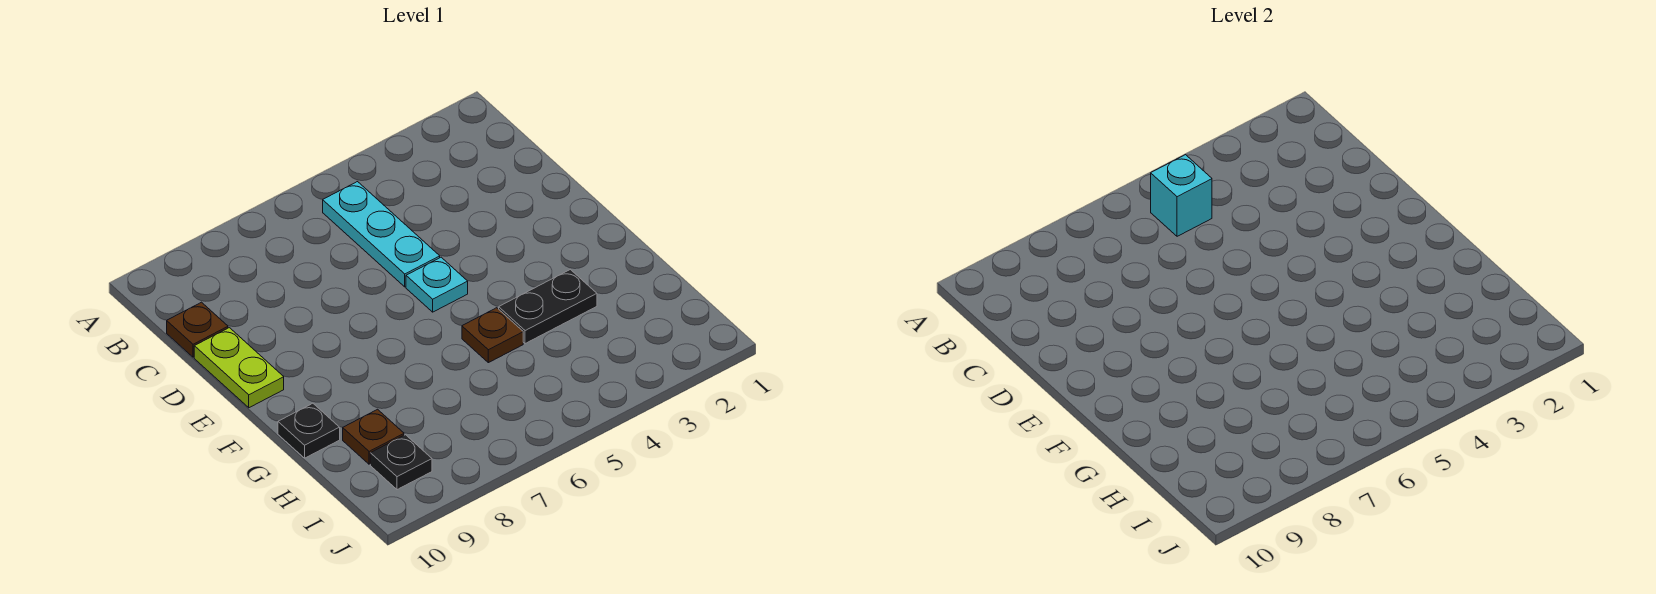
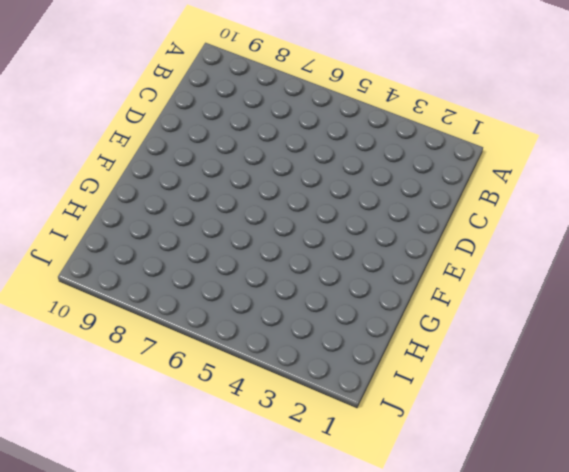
none -> cyan plate B5:D5 level 1
none -> brown plate C10 level 1

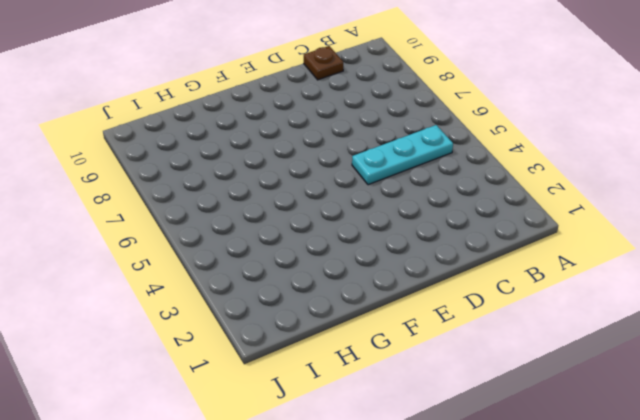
none -> lime plate D10:E10 level 1
none -> cyan plate E5 level 1

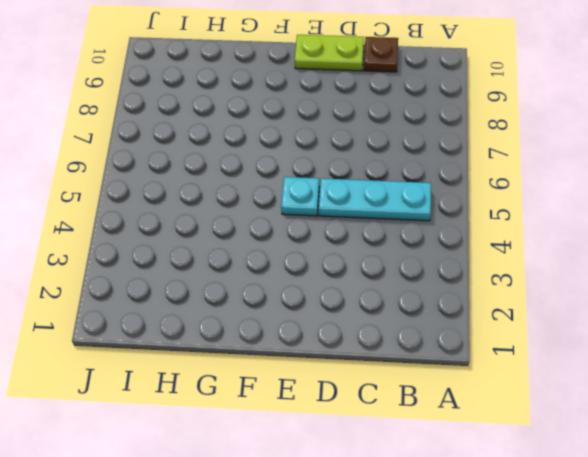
none -> black plate G3:G4 level 1
none -> brown plate G5 level 1

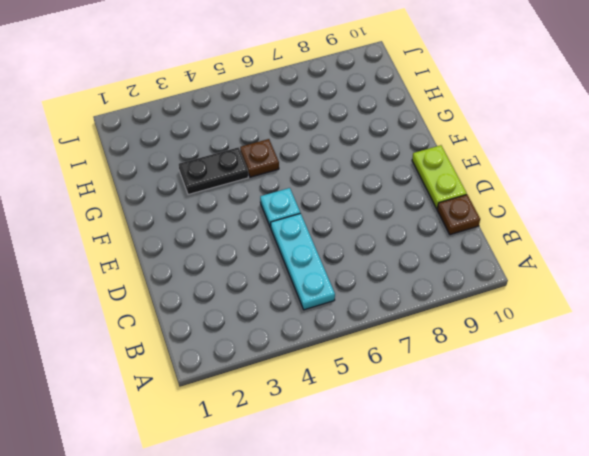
none -> black plate G10 level 1
none -> brown plate H9 level 1

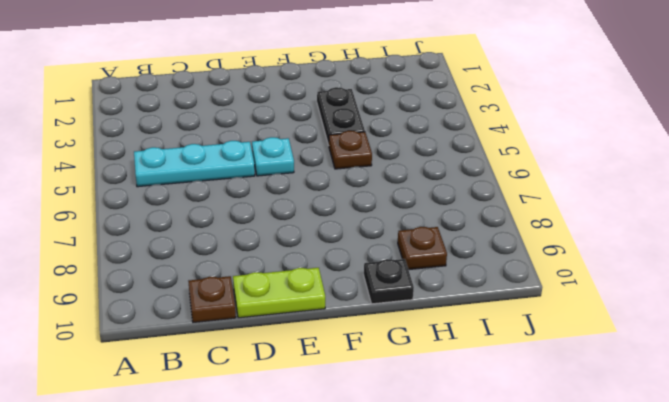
none -> black plate I9 level 1
none -> cyan brick B5 level 2

